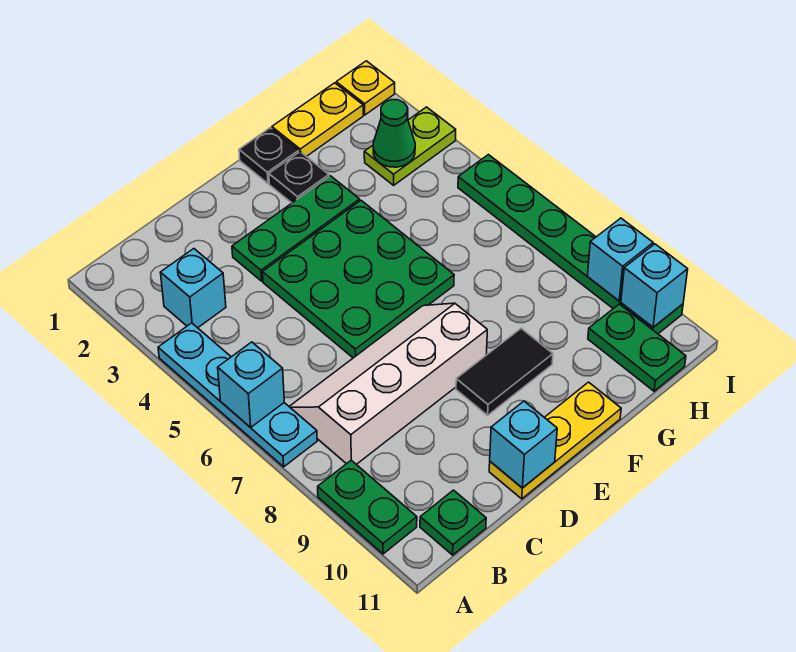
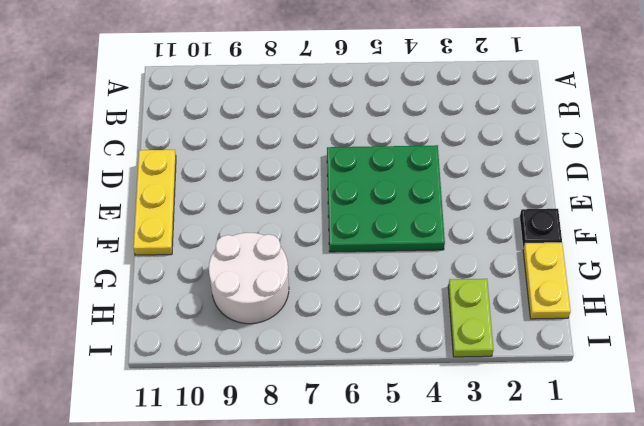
white round brick G8:H9 level 1 -> none
none -> cyan plate A4:A7 level 1
none -> green plate A9:A10 level 1
none -> cyan brick B3 level 1

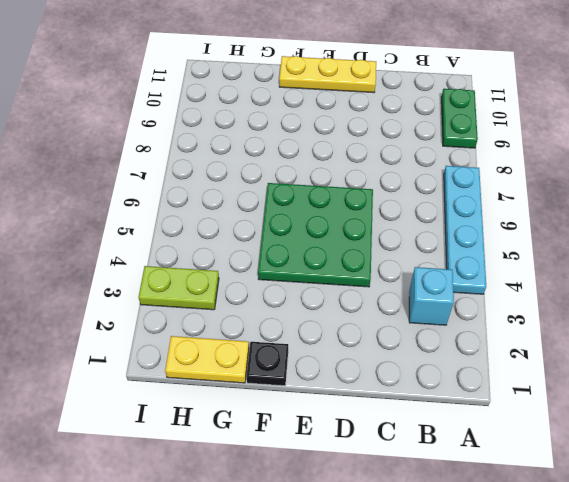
none -> white slope B7:E8 level 1 top 8
none -> green plate B11 level 1
none -> green plate D3:F3 level 1

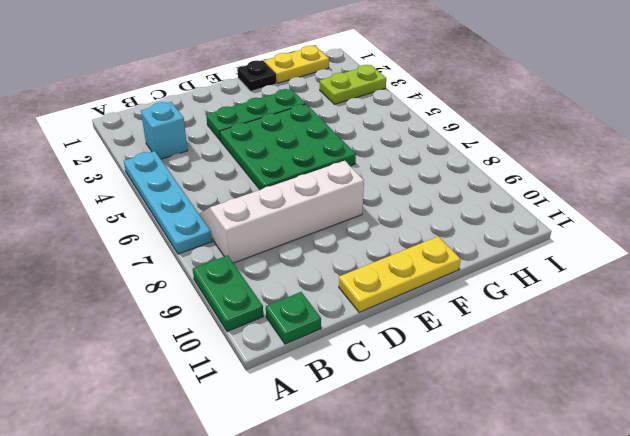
none -> black tile E9:F9 level 1
none -> black plate F2 level 1
none -> green plate H10:H11 level 1

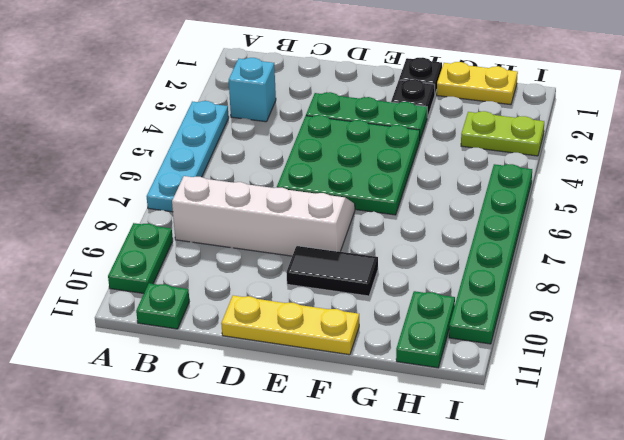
none -> yellow plate I1 level 1
none -> cyan brick A6 level 2
none -> cyan brick D11 level 2

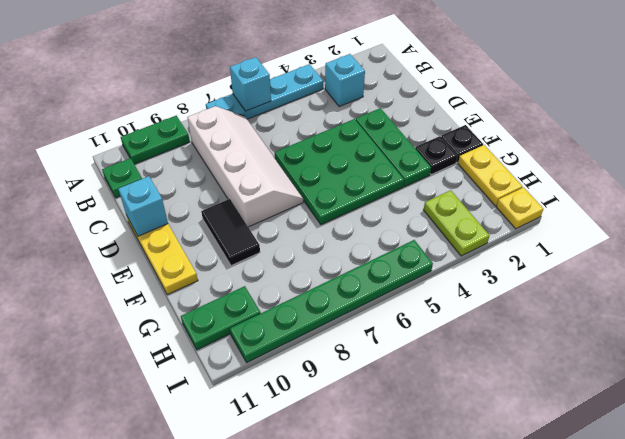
none -> green cone H3 level 2
none -> cyan brick I9 level 2
none -> cyan brick I10 level 2

